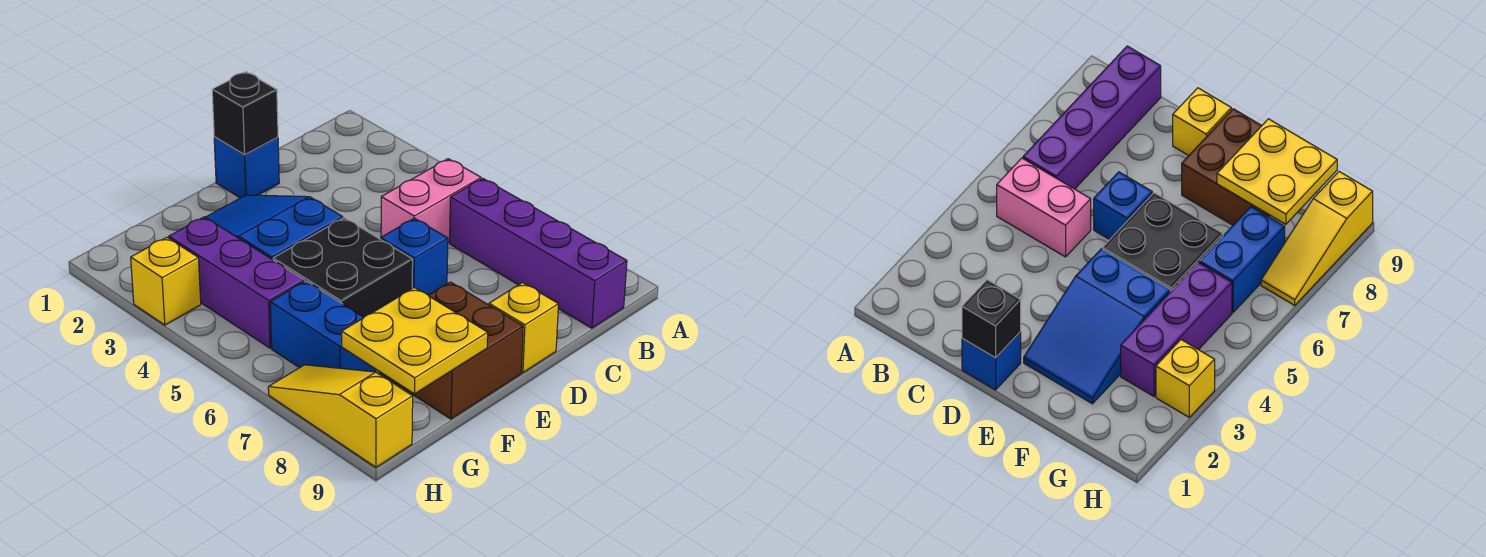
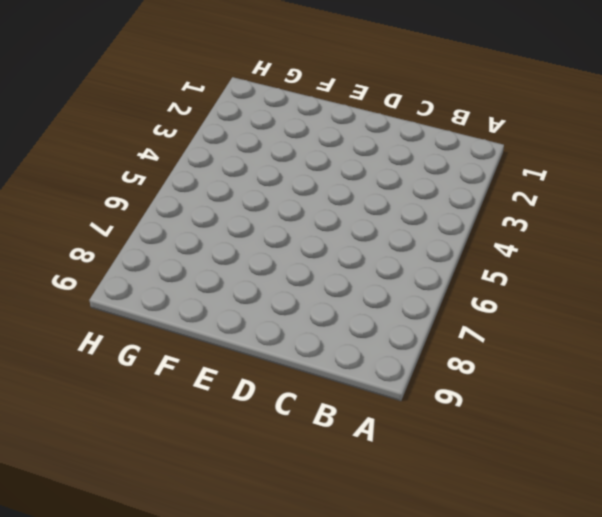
none -> pink brick B5:C5 level 1
none -> purple brick B6:B9 level 1
none -> blue brick D1 level 1

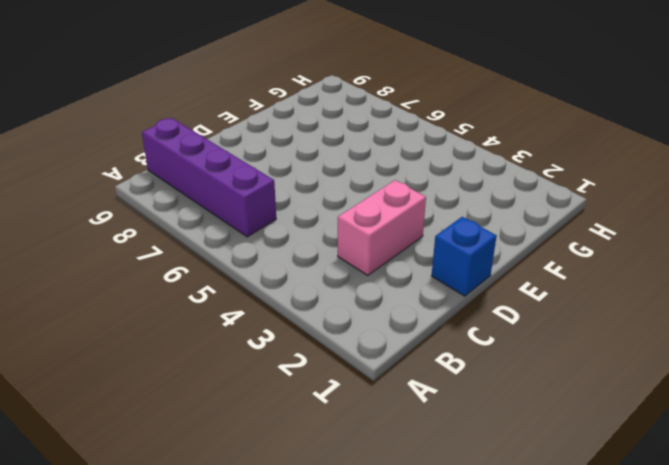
pink brick C3:D3 level 1 -> pink brick B5:C5 level 1
none -> blue brick D6 level 1
none -> yellow brick D9 level 1
none -> blue slope E2:F4 level 1 top 4

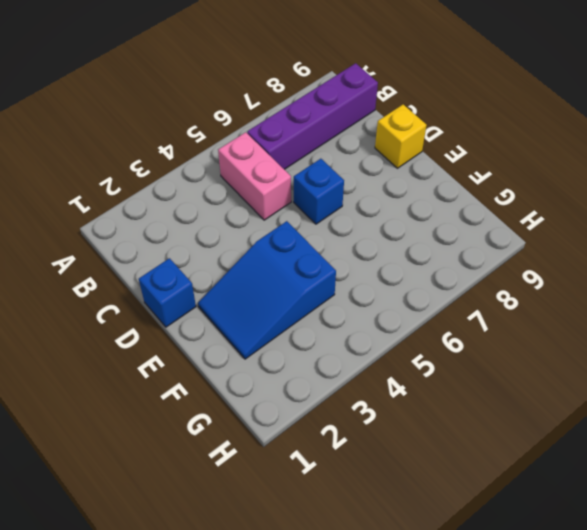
none -> black brick E5:F6 level 1
none -> brown brick E8:F9 level 1
none -> purple brick G3:G5 level 1

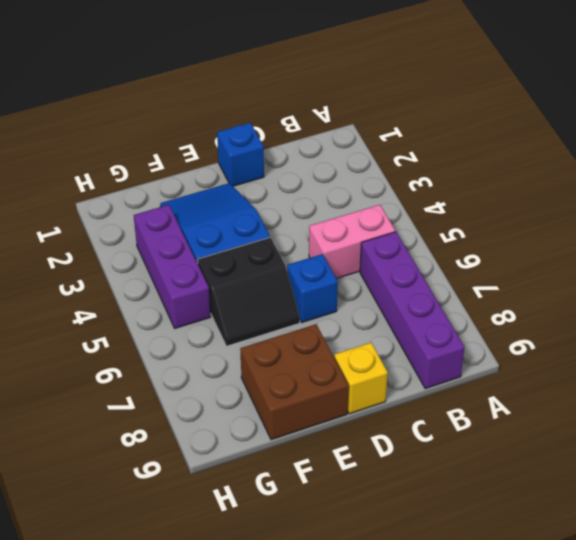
black slope E5:F6 level 1 top 5 -> black brick E5:F6 level 1
none -> blue brick G6:G7 level 1
none -> yellow brick H3 level 1
none -> yellow slope H7:H9 level 1 top 9

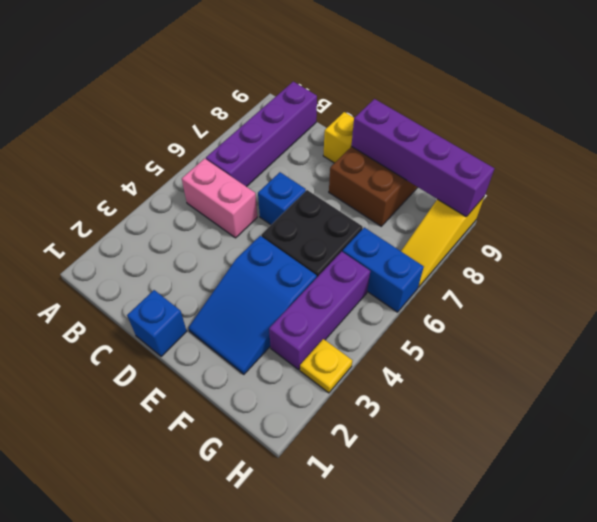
purple brick E9:H9 level 2 -> yellow plate F8:G9 level 2
blue brick G6:H6 level 1 -> blue brick G6:G7 level 1
yellow plate H3 level 1 -> yellow brick H3 level 1
none -> black brick D1 level 2

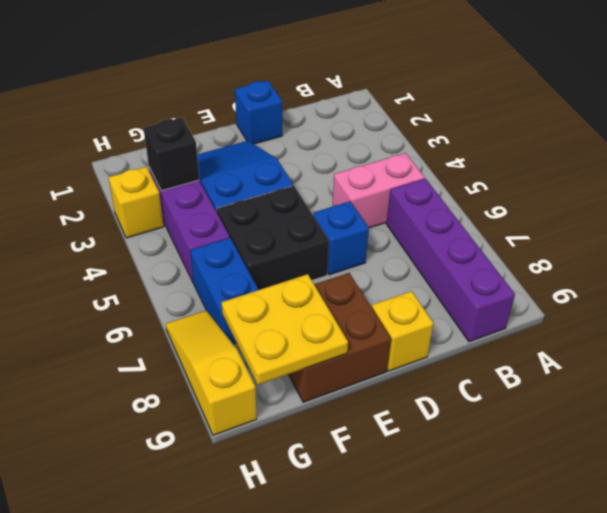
black brick G3 level 2 -> black brick D1 level 2

